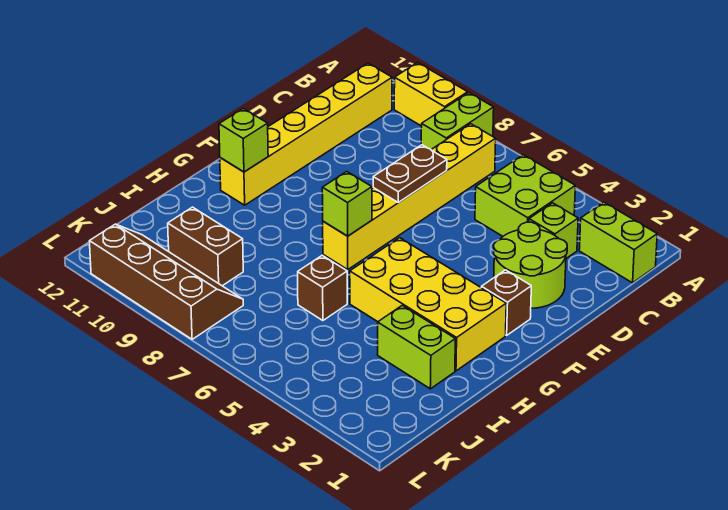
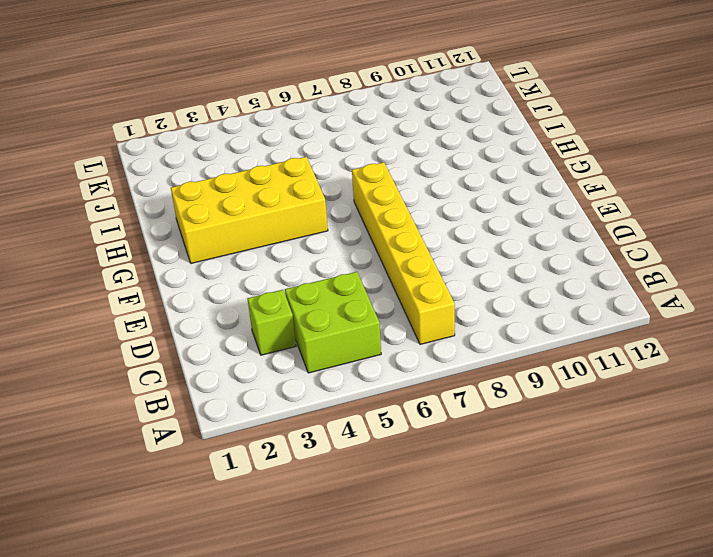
none -> lime brick A8:B8 level 1
none -> yellow brick A9:A10 level 1
none -> lime brick B1:B2 level 1

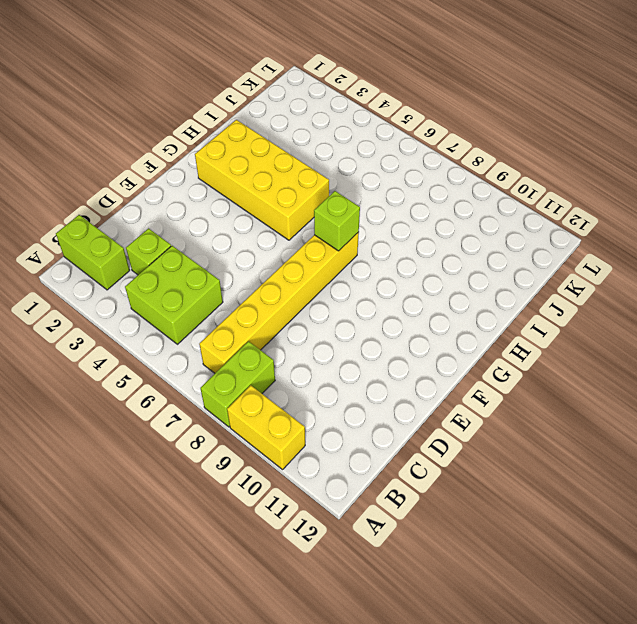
none -> yellow brick B11:G11 level 1
none -> lime round brick D2:E3 level 1
none -> brown brick F2 level 1

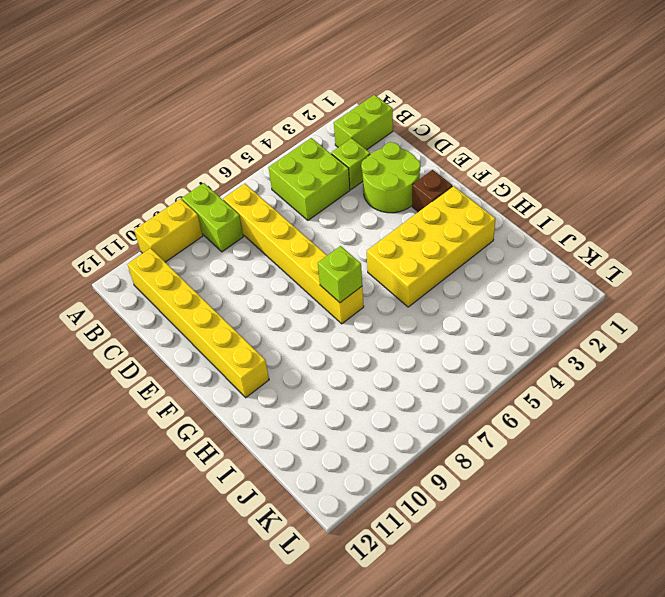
none -> lime brick I2:I3 level 1
none -> brown brick I6 level 1
none -> brown brick J9:J10 level 1

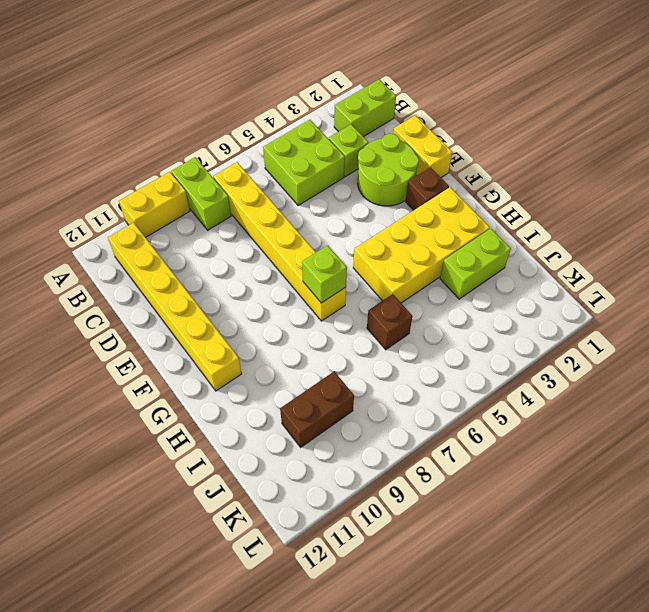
yellow brick D1:E1 level 1 -> none
none -> brown slope K8:L11 level 1 top L
none -> brown plate D7:E7 level 2
none -> lime brick G11 level 2

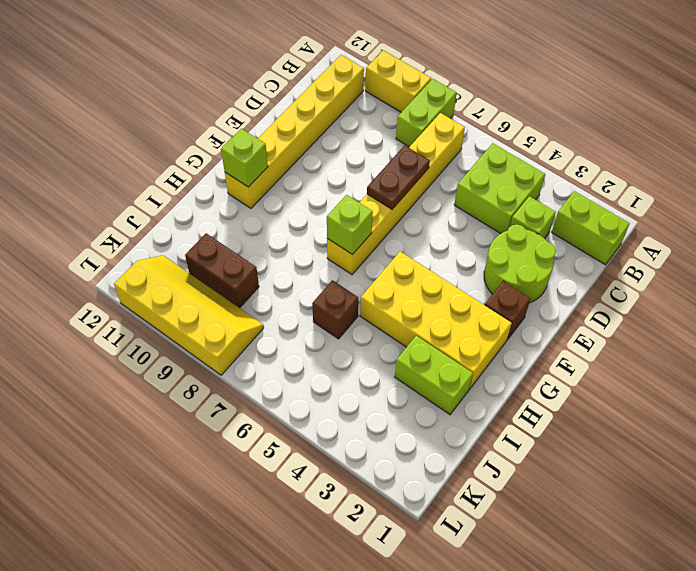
yellow slope K8:L11 level 1 top L -> brown slope K8:L11 level 1 top L

